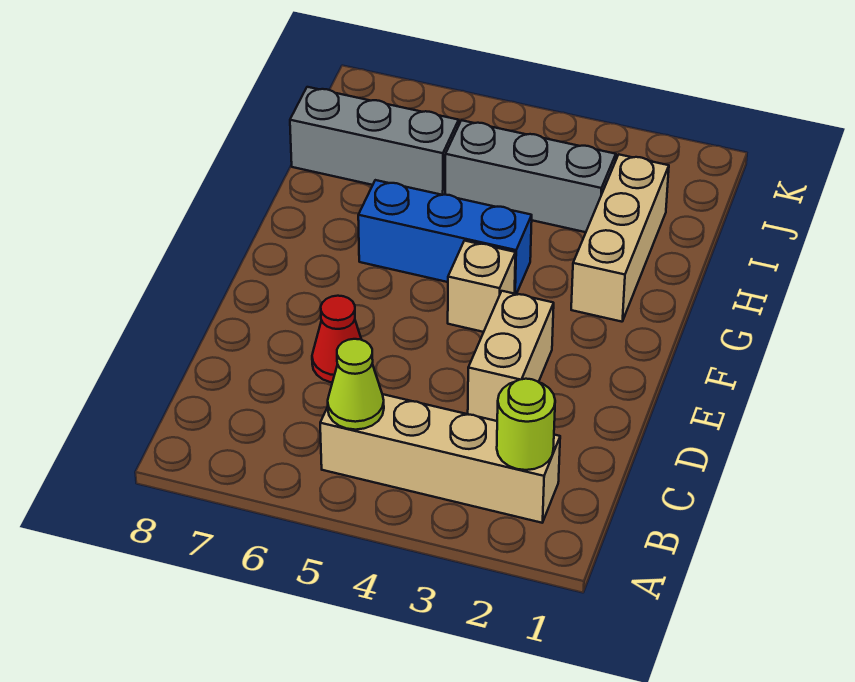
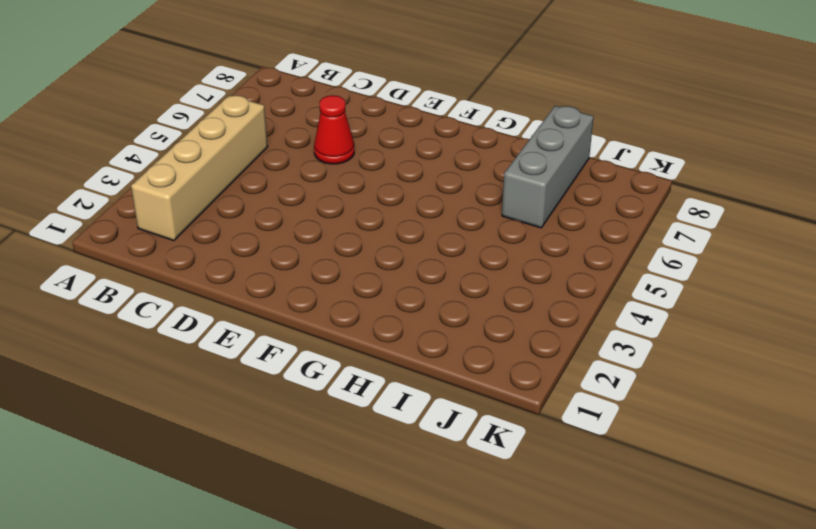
none -> tan brick D3:E3 level 1
none -> tan brick F4 level 1

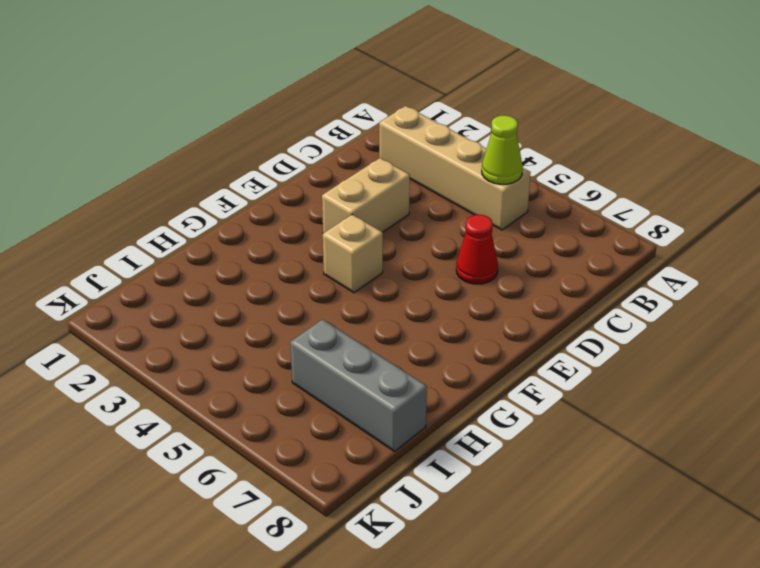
none -> tan brick G2:I2 level 1
none -> blue brick G4:G6 level 1

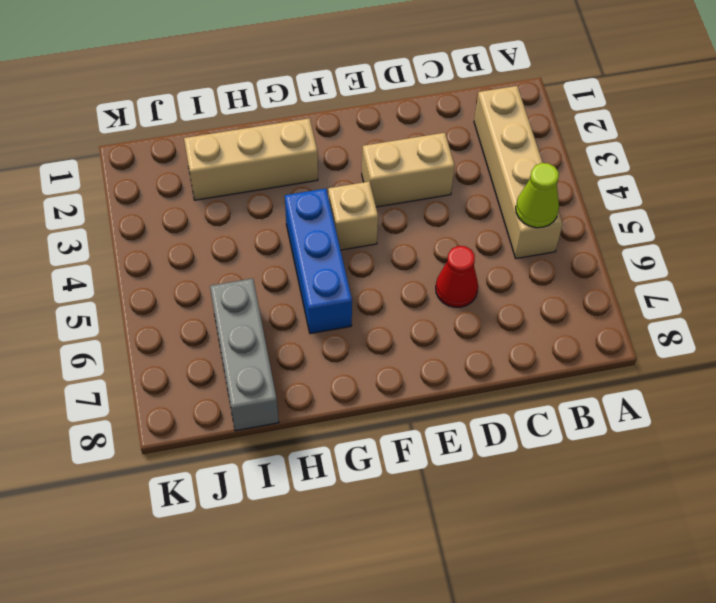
none -> grey brick I3:I5 level 1
none -> lime round brick B2 level 2

